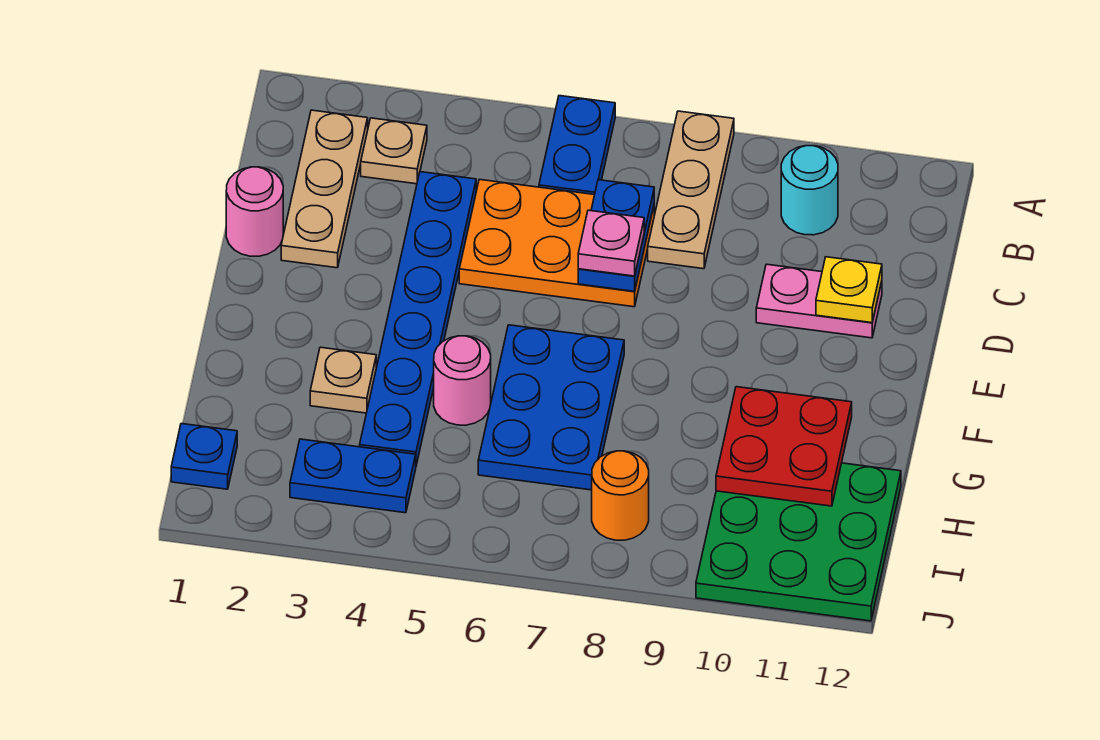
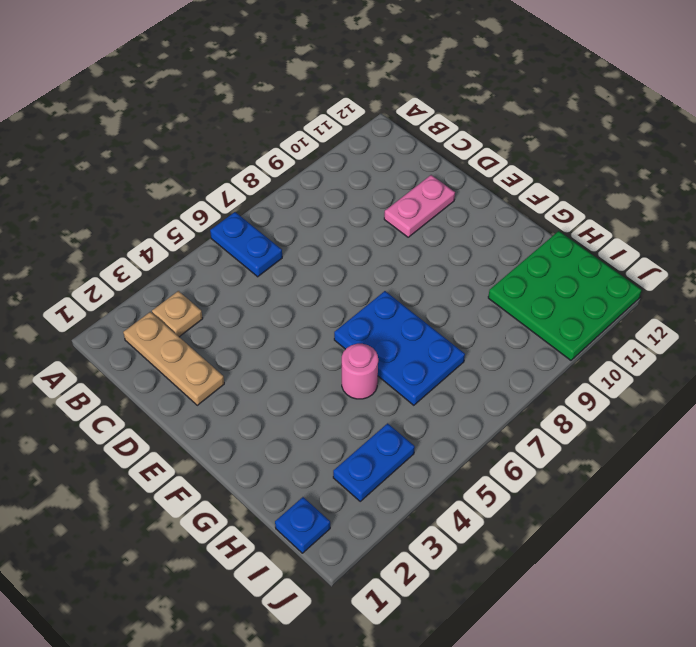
none -> tan plate A8:C8 level 1
none -> cyan round brick B10 level 1
none -> blue plate C4:H4 level 1

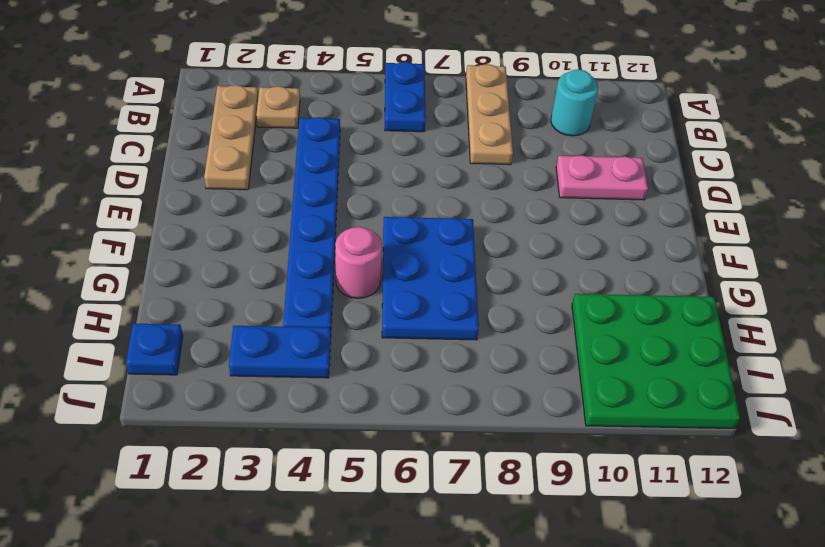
none -> orange plate C5:D7 level 1
none -> pink round brick D1 level 1
none -> tan plate G3 level 1

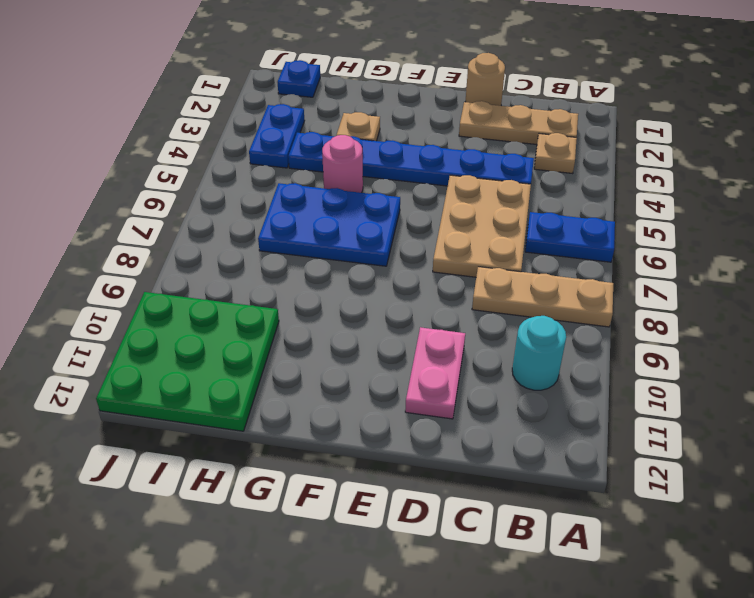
tan plate C5:D7 level 1 -> orange plate C5:D7 level 1
tan round brick D1 level 1 -> pink round brick D1 level 1
none -> orange round brick I8 level 1
none -> blue plate C7:D7 level 2
none -> yellow plate D11 level 2

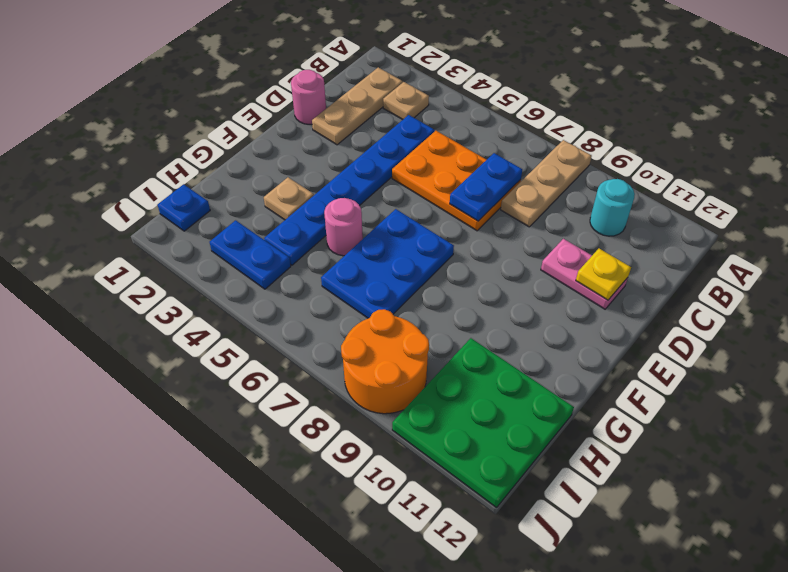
orange round brick I8:J9 level 1 -> orange round brick I8 level 1
none -> blue plate A6:B6 level 1
none -> red plate G10:H11 level 2
none -> pink plate D7 level 3

